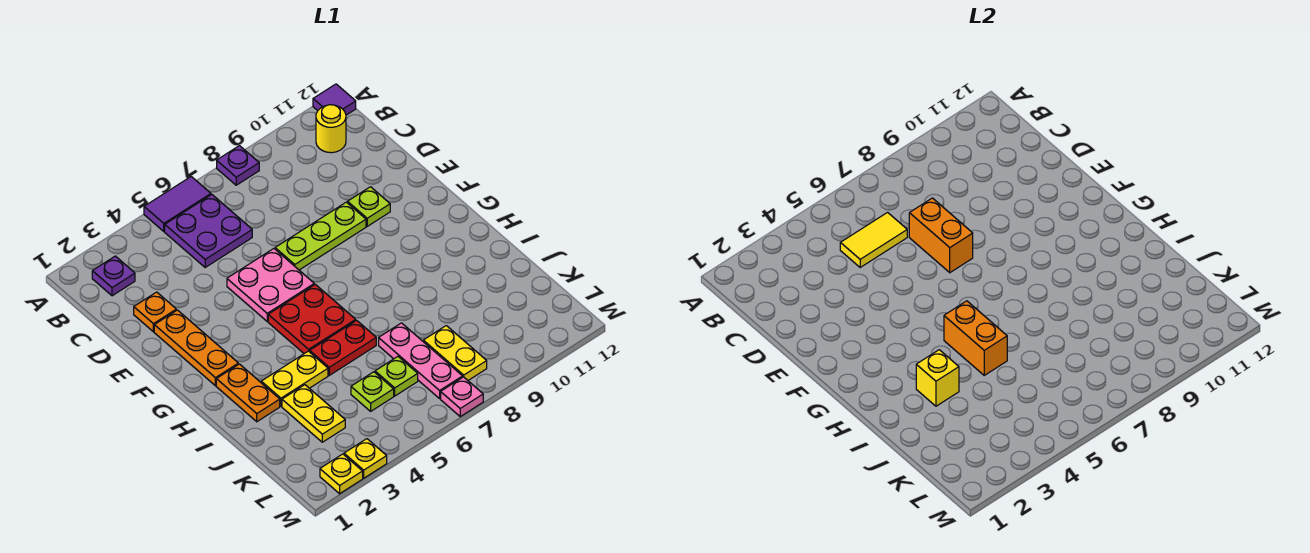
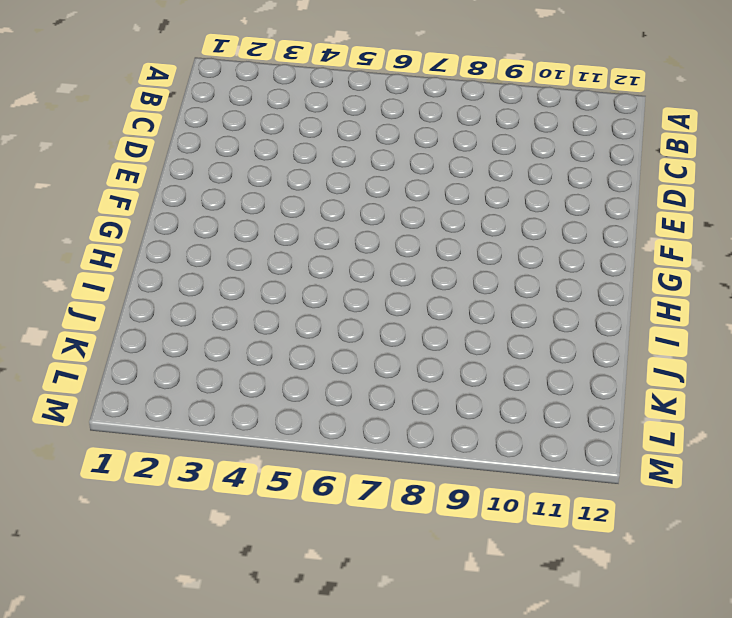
none -> purple tile A5:A6 level 1
none -> purple plate A8 level 1
none -> purple tile A12 level 1

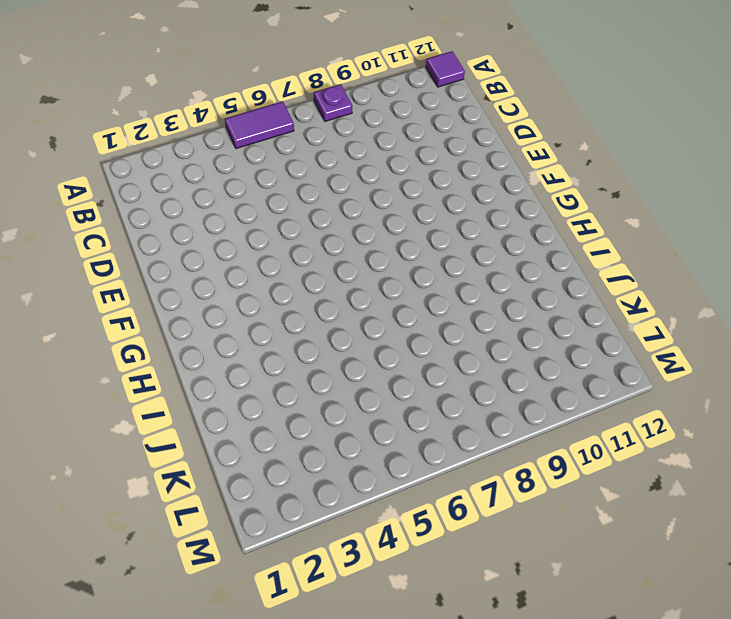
none -> purple plate B2 level 1
none -> purple plate B5:C6 level 1
none -> yellow round brick B11 level 1

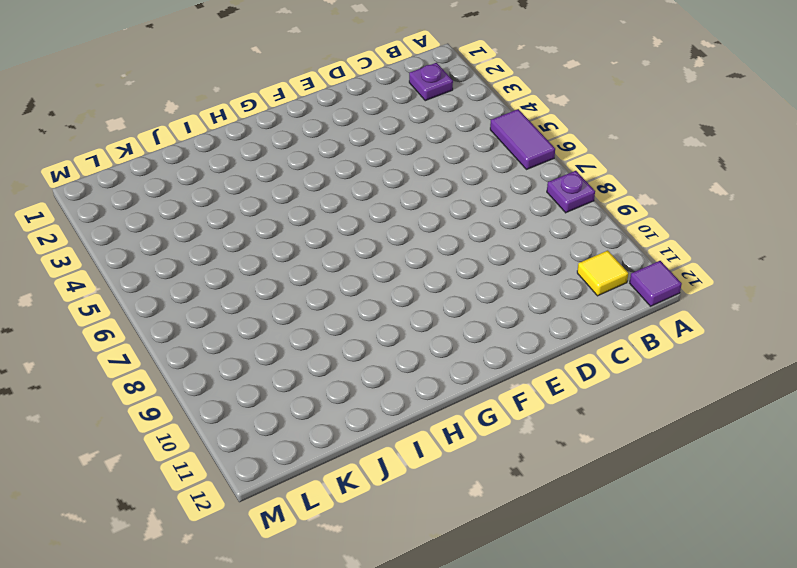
yellow tile B11 level 1 -> yellow round brick B11 level 1
none -> purple plate B5:C6 level 1
none -> orange plate D2 level 1
none -> orange plate E2:G2 level 1

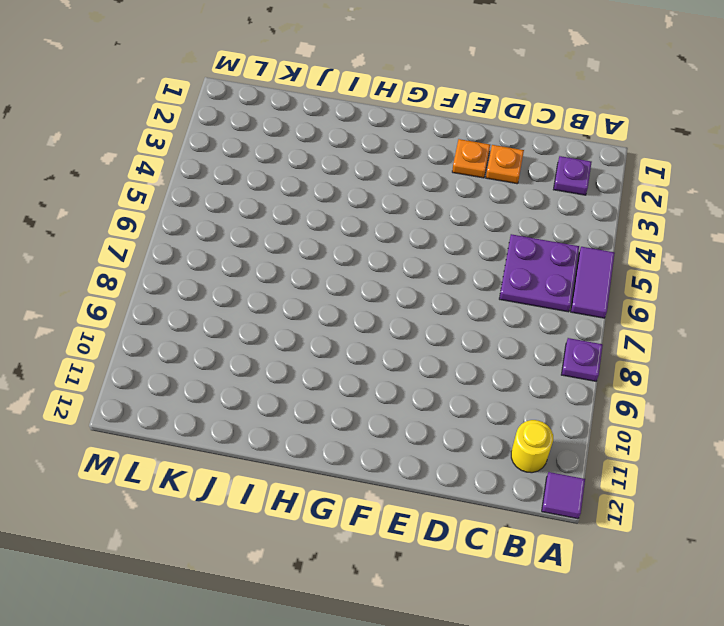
orange plate E2 level 1 -> orange plate E2:G2 level 1
none -> pink plate E5:F6 level 1
none -> lime plate E7:E9 level 1
none -> lime plate E10 level 1

